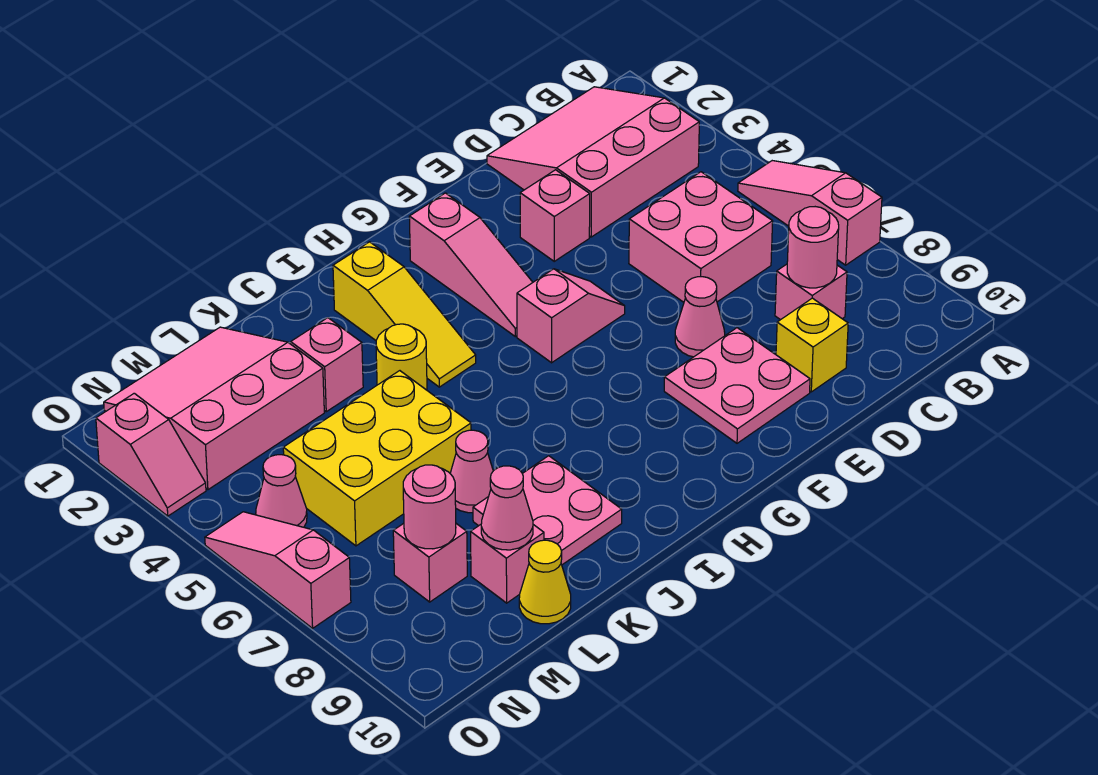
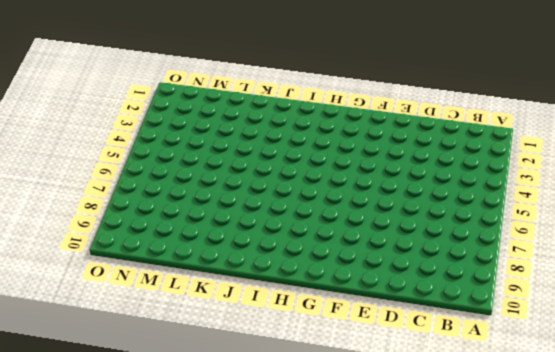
none -> pink slope A5:A7 level 1 top 7
none -> pink slope B1:D3 level 1 top 3
none -> pink brick C5:D6 level 1

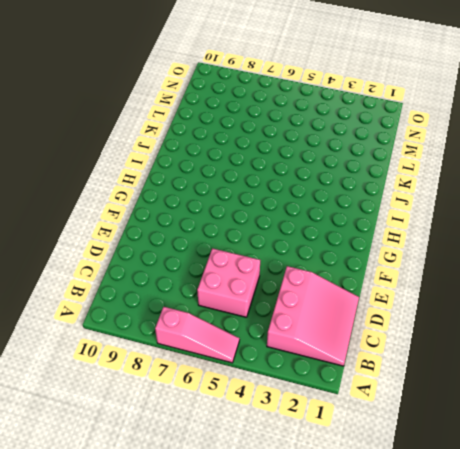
none -> pink brick C8 level 1
none -> yellow brick D9 level 1
none -> pink brick E3 level 1

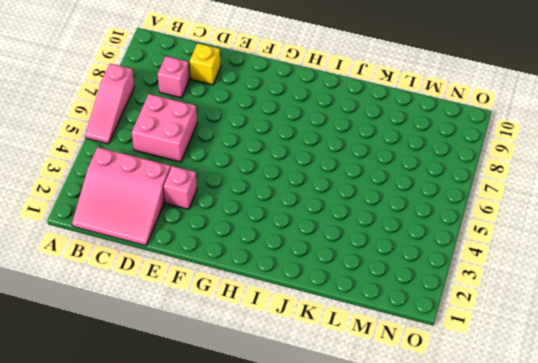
none -> pink cone E7 level 1
none -> pink plate E8:F9 level 1
none -> pink slope F5:G5 level 1 top G

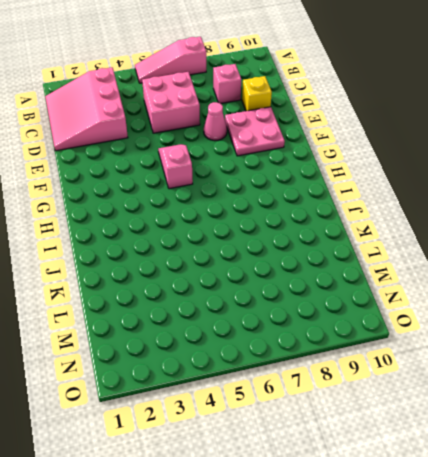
none -> pink brick E3 level 1
none -> pink slope G2:G4 level 1 top 2
none -> yellow slope I2:I4 level 1 top 2

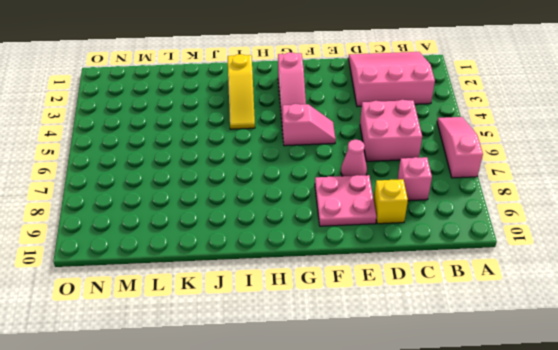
none -> pink brick E3 level 1
none -> yellow round brick J4 level 1
none -> pink plate J8:K9 level 1

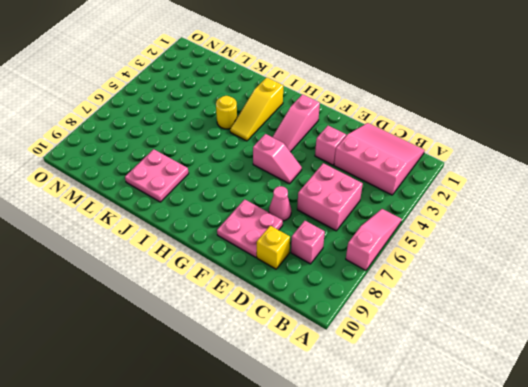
none -> pink brick K3 level 1
none -> yellow brick K5:M6 level 1
none -> pink cone K7 level 1

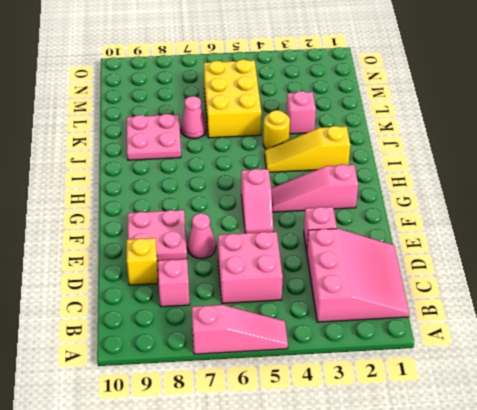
none -> pink slope L1:N3 level 1 top 3
none -> pink brick L9 level 1
none -> yellow cone L10 level 1

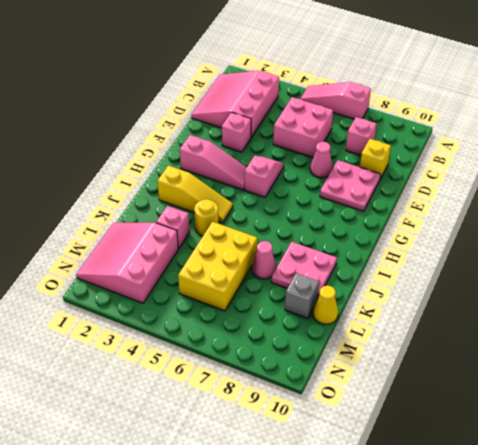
grey brick L9 level 1 -> pink brick L9 level 1
none -> pink brick M8 level 1
none -> pink cone N5 level 1
none -> pink slope O2:O3 level 1 top 2

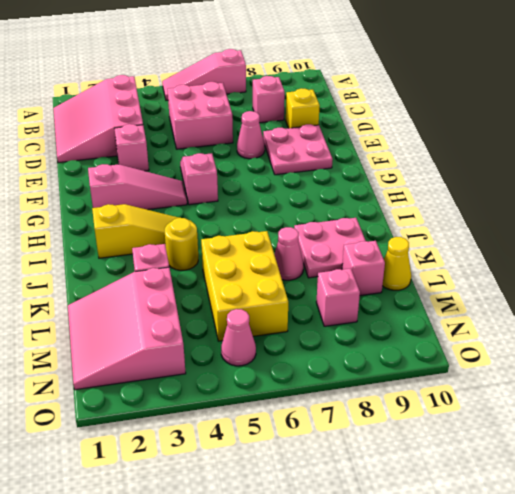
none -> pink slope O2:O3 level 1 top 2
none -> pink slope O5:O7 level 1 top 7
none -> pink round brick C8 level 2

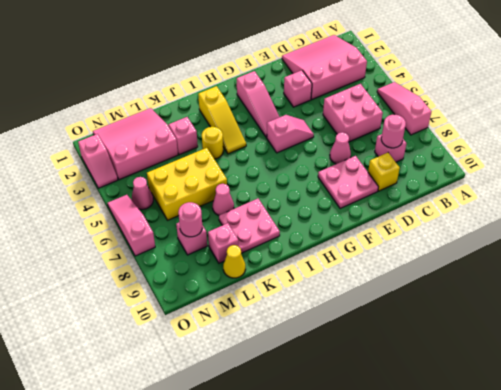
none -> pink cone L9 level 2

